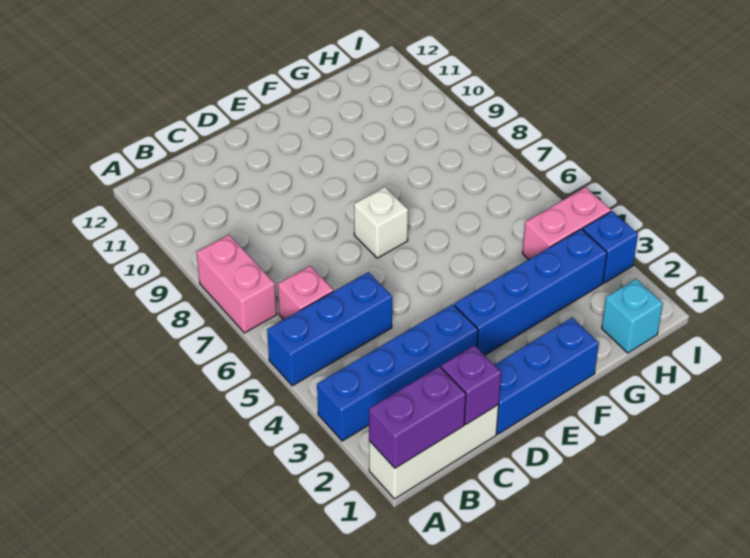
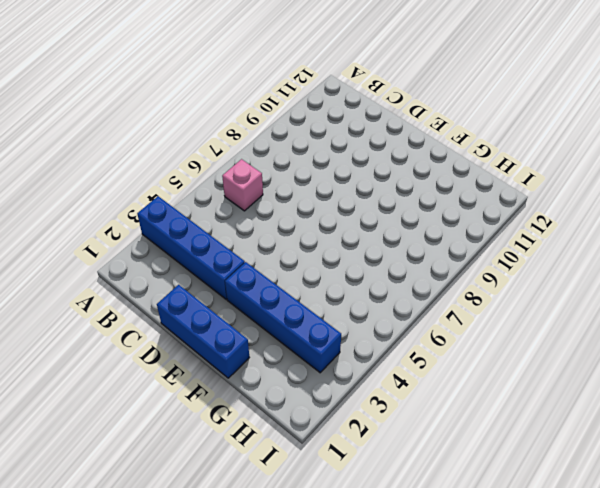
none -> white brick A1:C1 level 1
none -> blue brick A5:C5 level 1
none -> pink brick A7:A8 level 1

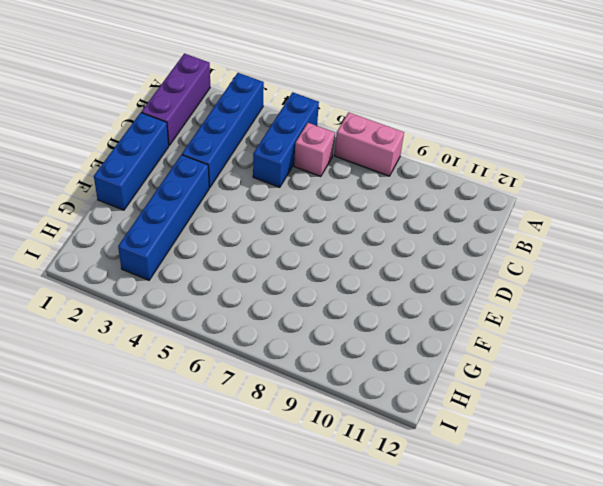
purple brick A1:C1 level 1 -> white brick A1:C1 level 1
none -> white brick E7 level 1
none -> cyan brick H1 level 1
none -> pink brick H4:I4 level 1

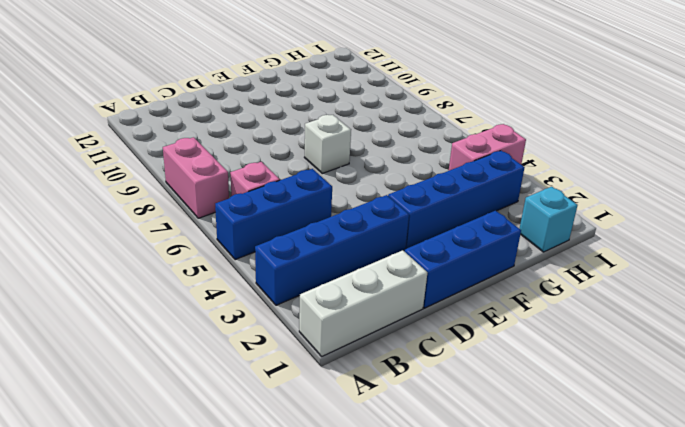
none -> blue brick I3 level 1
none -> purple brick A1:B1 level 2
none -> purple brick C1 level 2

